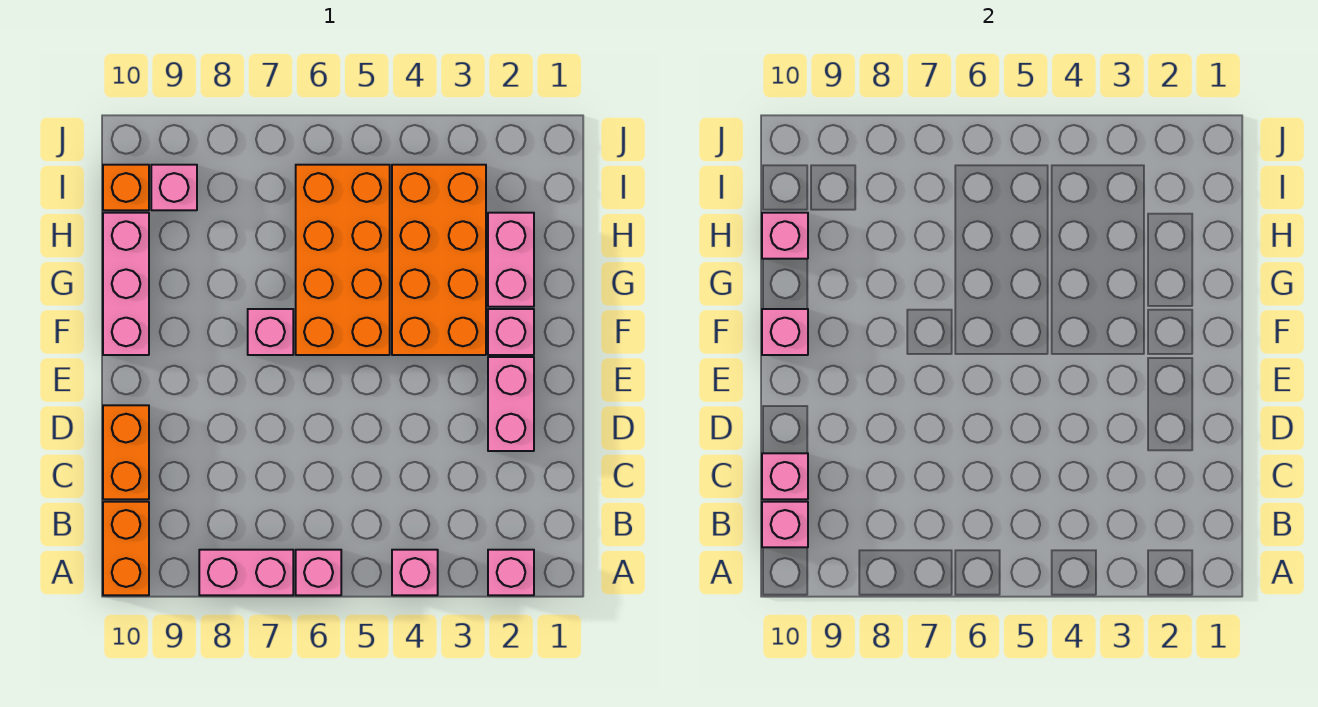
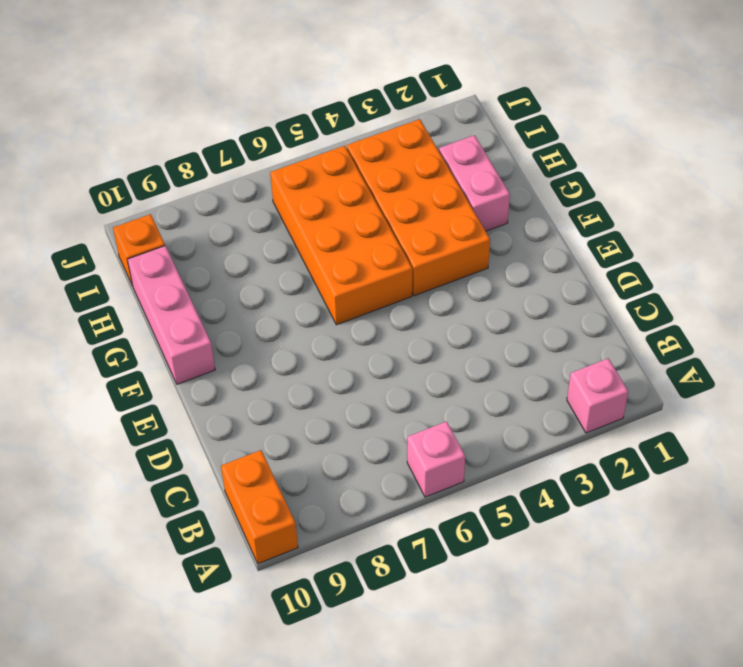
none -> pink brick A4 level 1
none -> pink brick A7:A8 level 1
none -> orange brick C10:D10 level 1

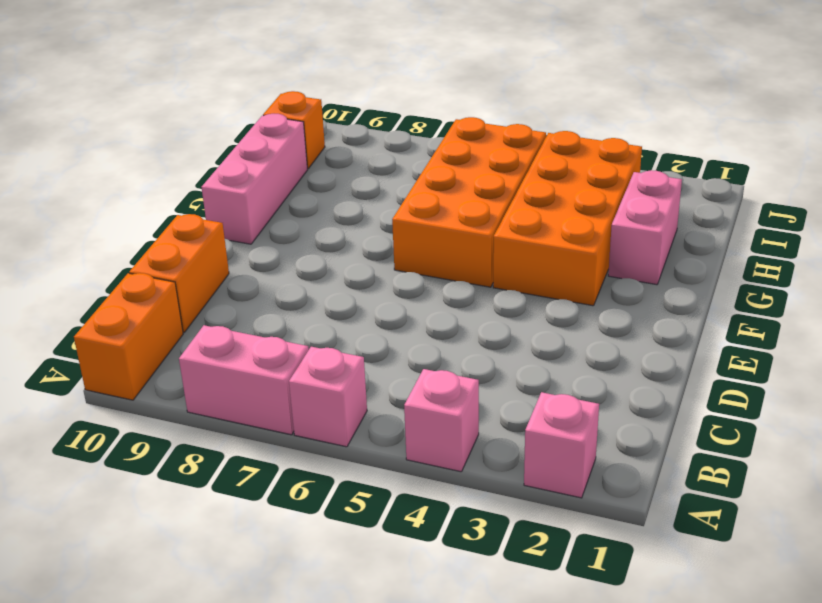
none -> pink brick D2:E2 level 1
none -> pink brick F2 level 1
none -> pink brick F7 level 1

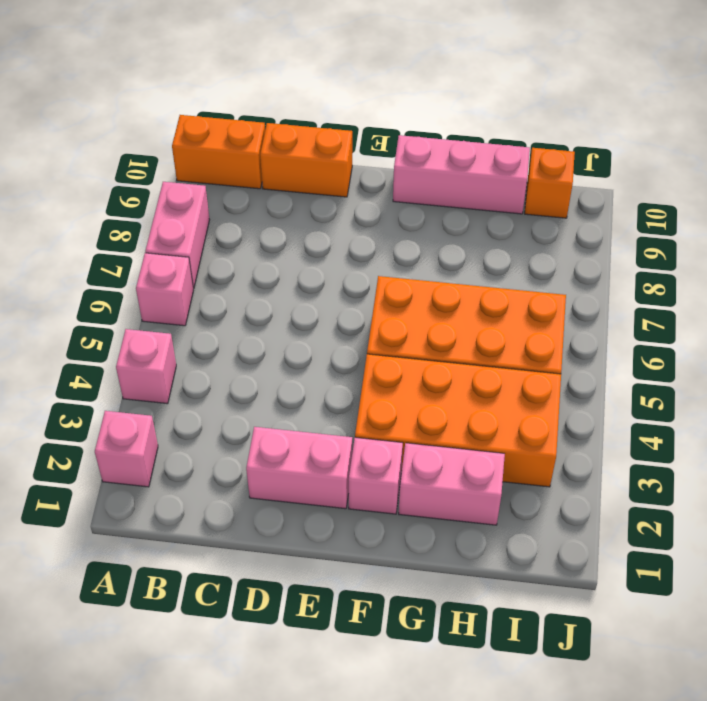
none -> pink brick F7 level 1
none -> pink brick I9 level 1
none -> pink brick B10 level 2

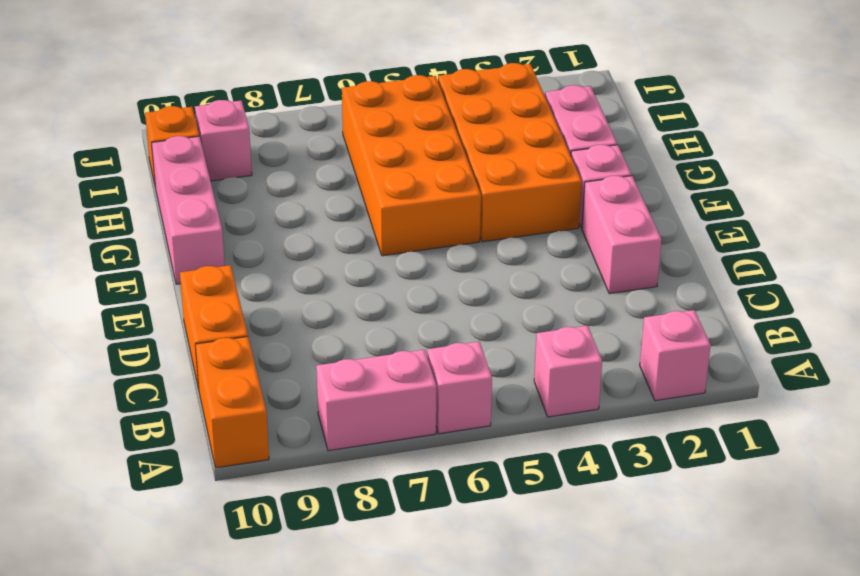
none -> pink brick F7 level 1
none -> pink brick B10 level 2
none -> pink brick C10 level 2

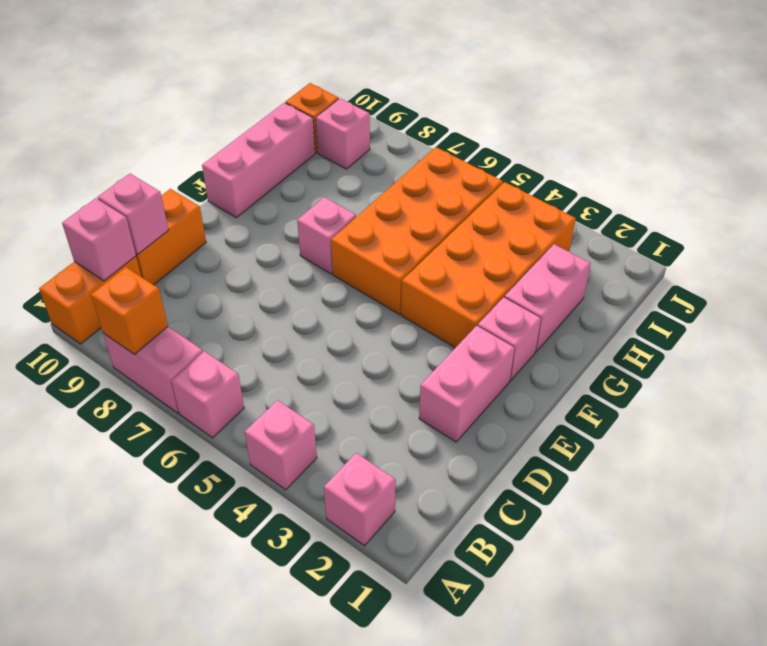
orange brick A8 level 2 -> none
none -> pink brick F10 level 2
none -> pink brick H10 level 2

